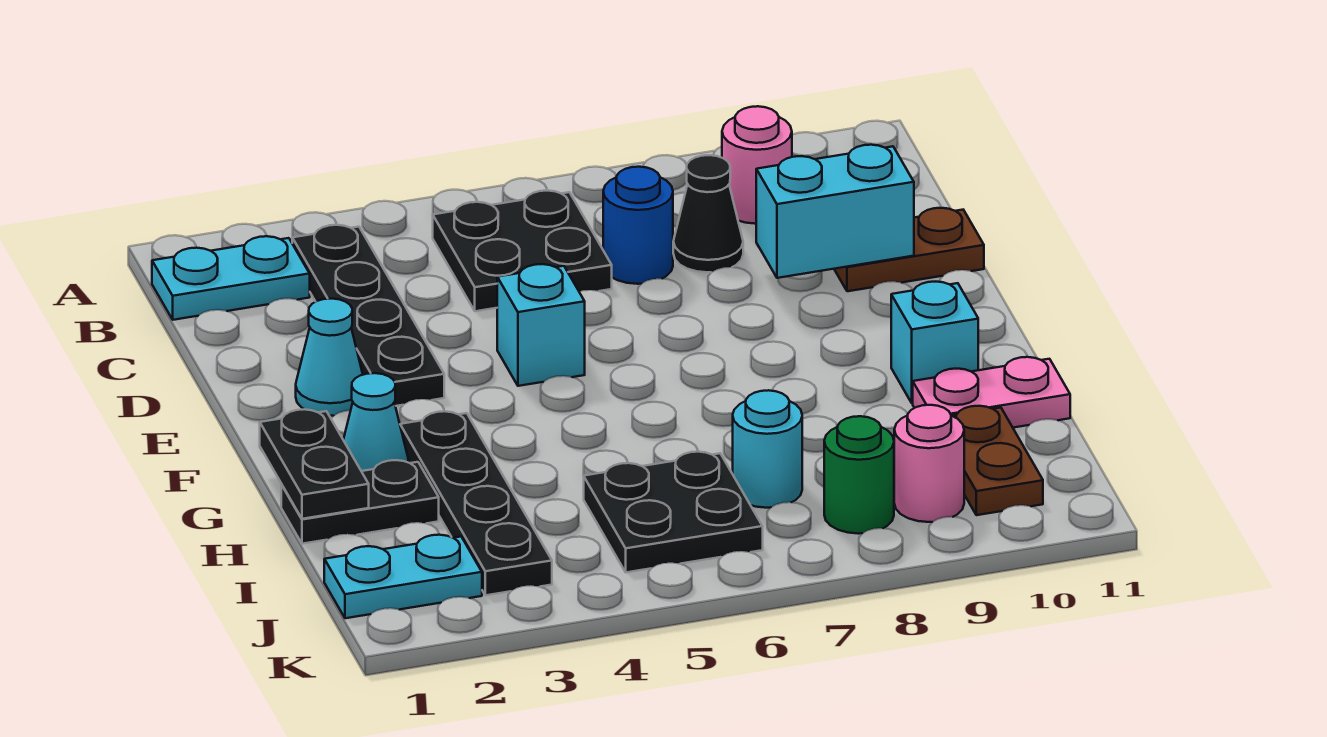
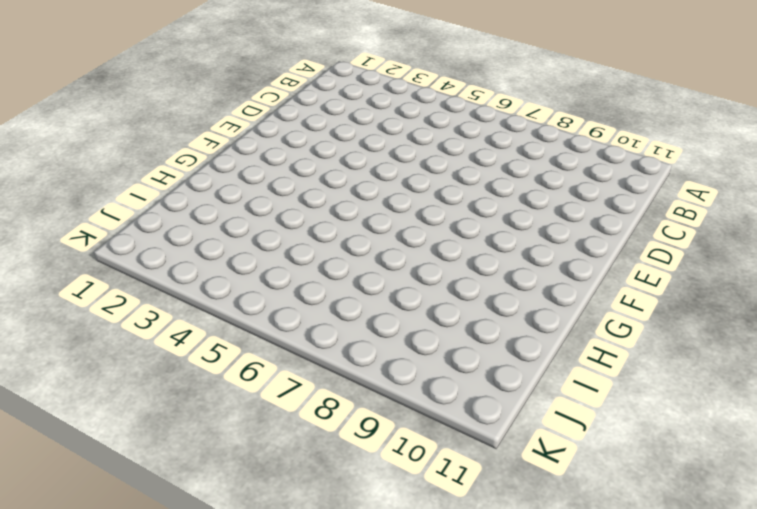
none -> cyan plate B1:B2 level 1
none -> black plate B3:E3 level 1
none -> black plate B5:C6 level 1

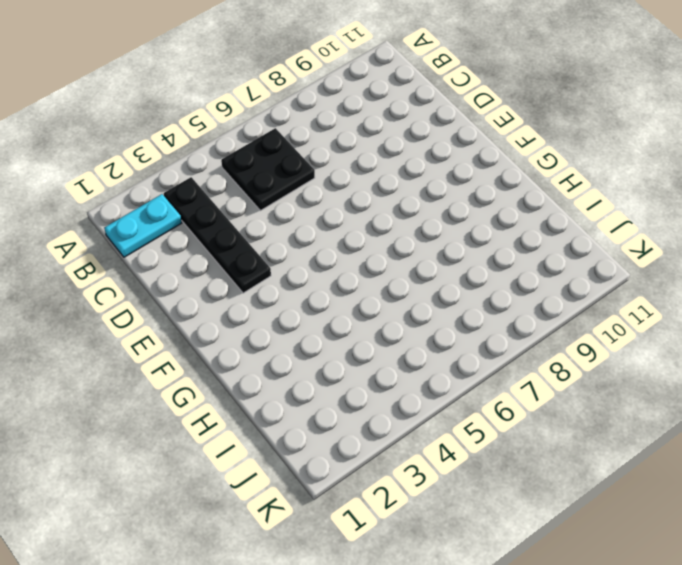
none -> pink round brick B9 level 1
none -> blue round brick C7 level 1
none -> black cone C8 level 1

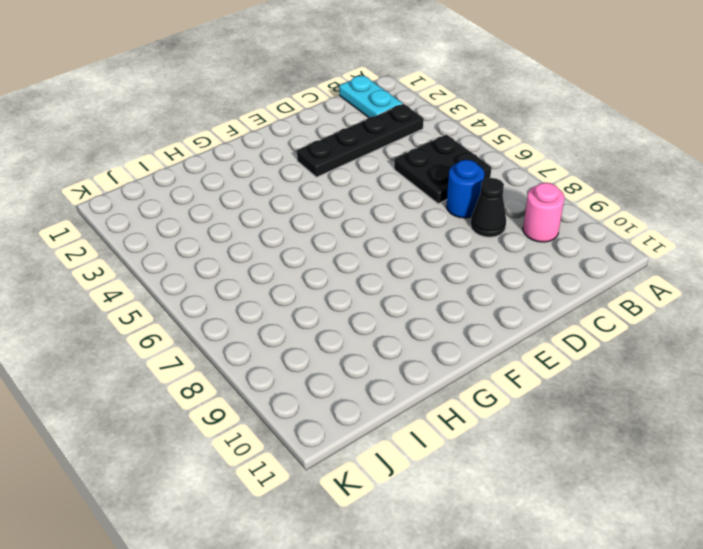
none -> brown plate D10:D11 level 1
none -> cyan cone E2 level 1
none -> cyan brick E5 level 1

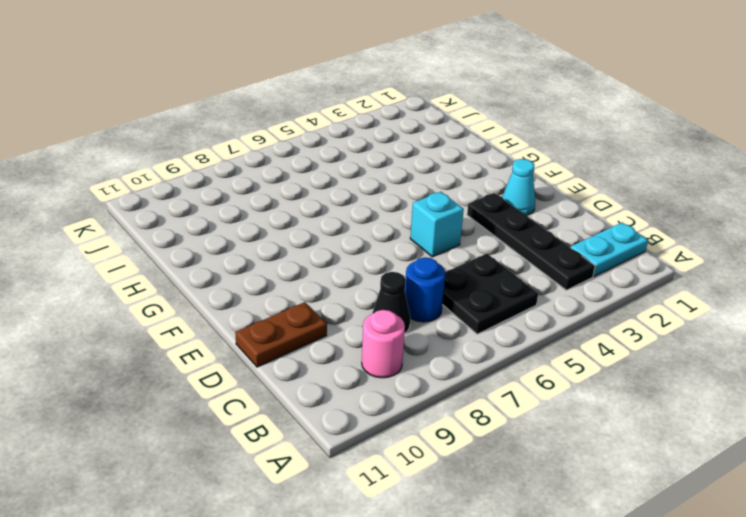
none -> cyan cone G2 level 1
none -> black plate G3:J3 level 1
none -> cyan brick G10 level 1

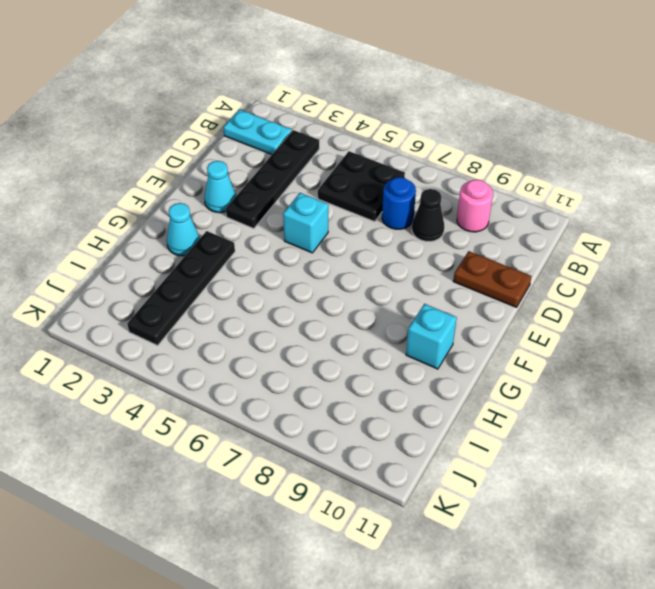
none -> black plate H1:H2 level 1
none -> pink plate H10:H11 level 1
none -> black plate I5:J6 level 1

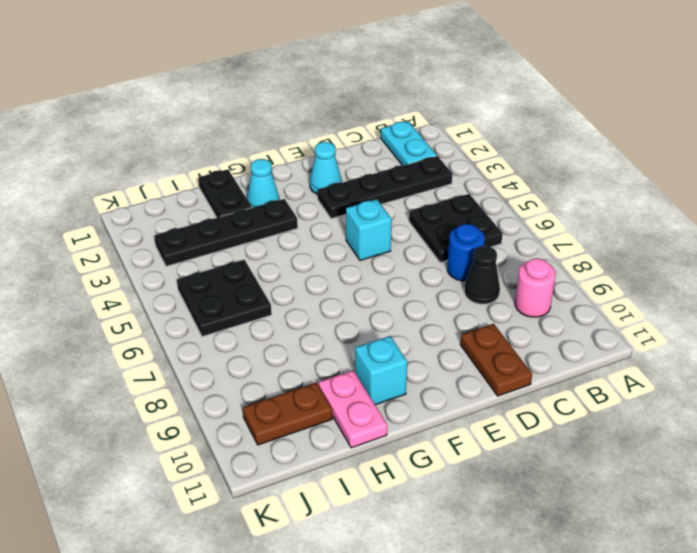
none -> cyan round brick I7 level 1
none -> cyan plate J1:J2 level 1
none -> green round brick J8 level 1

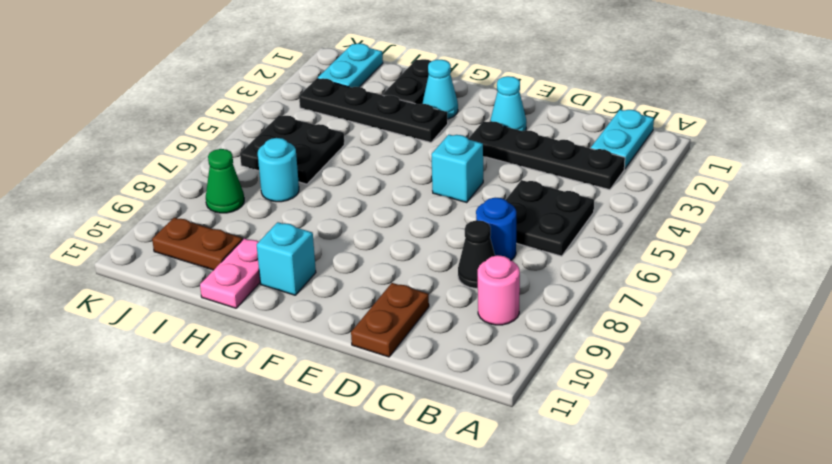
green cone J8 level 1 -> green round brick J8 level 1
none -> pink round brick J9 level 1
none -> cyan brick D9:D10 level 2
none -> black plate G1:H1 level 2

